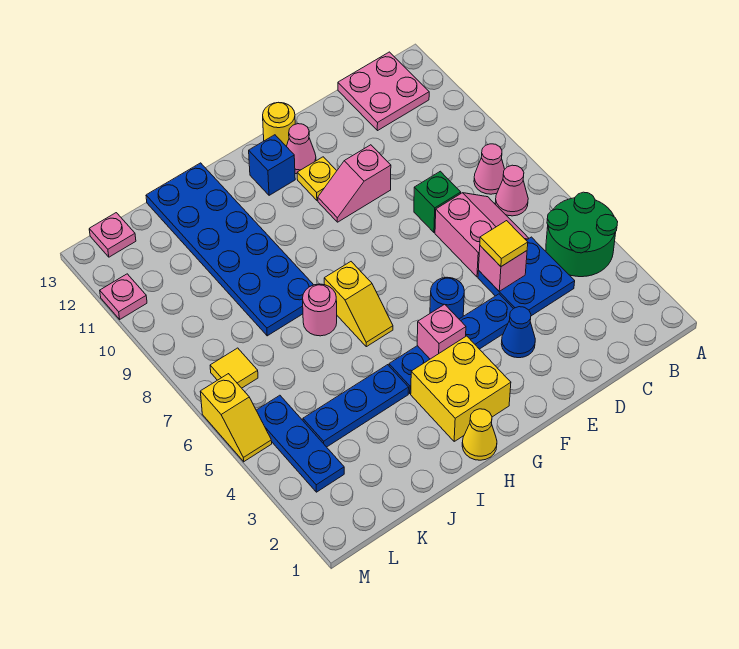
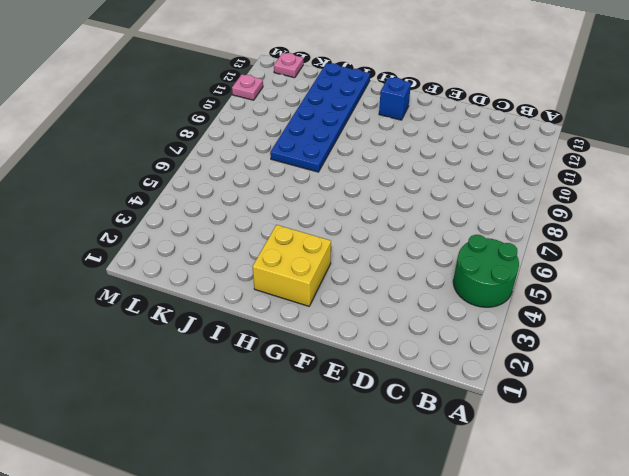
none -> pink cone B7 level 1
none -> pink cone B8 level 1
none -> pink plate B12:C13 level 1

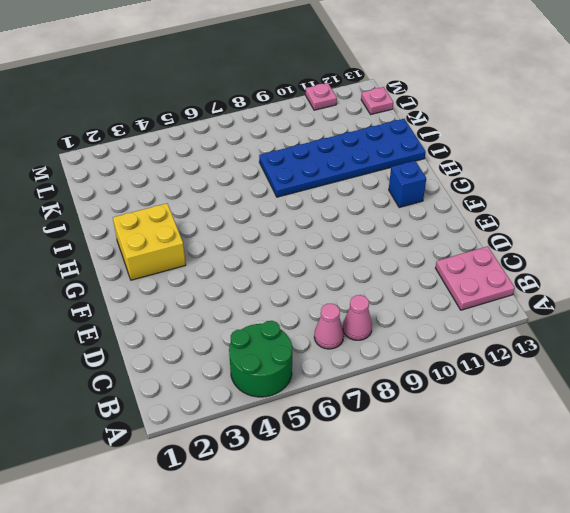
none -> blue plate C4:D5 level 1
none -> pink slope C6:D7 level 1 top D
none -> green brick D8 level 1

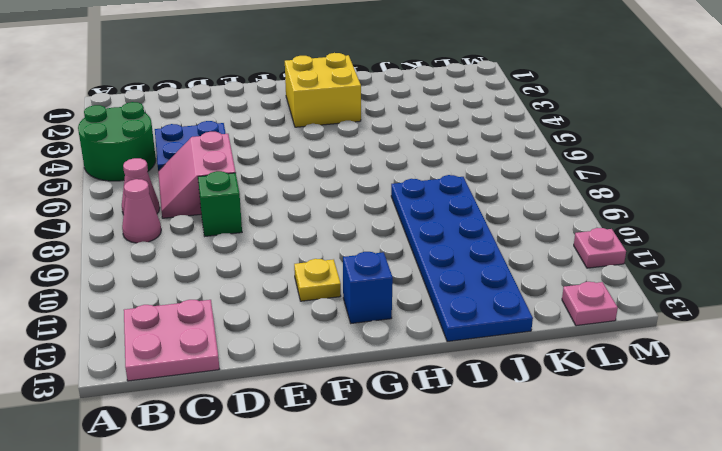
none -> blue cone E3 level 1
none -> blue plate E4:H4 level 1
none -> pink slope E10:F10 level 1 top E

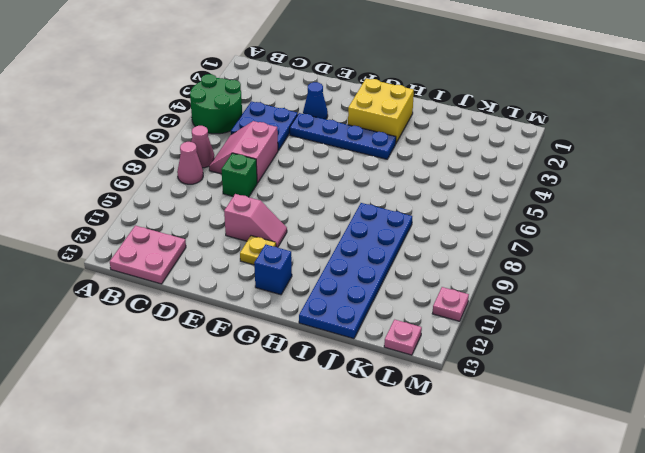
none -> blue round brick F5 level 1
none -> pink cone F12 level 1
none -> yellow round brick F13 level 1

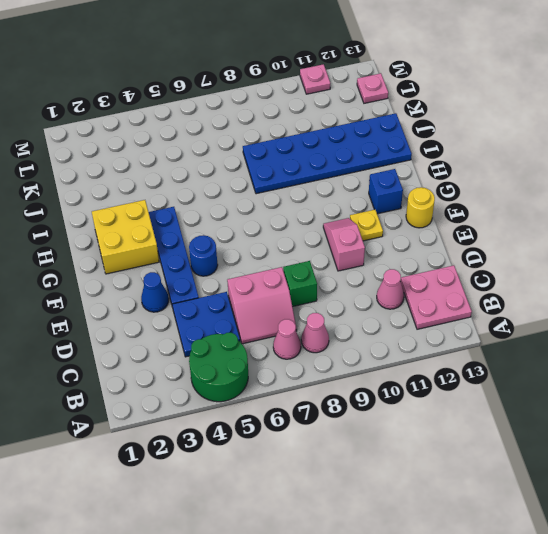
pink cone C11 level 1 -> pink cone F12 level 1
none -> yellow cone H1 level 1
none -> yellow slope H6:H7 level 1 top 7
none -> blue plate I4:K4 level 1

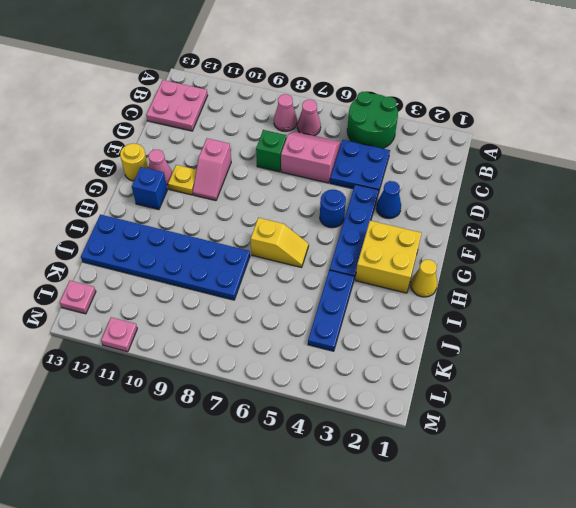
none -> pink round brick I7 level 1
none -> blue plate L3:L5 level 1
none -> yellow tile L7 level 1

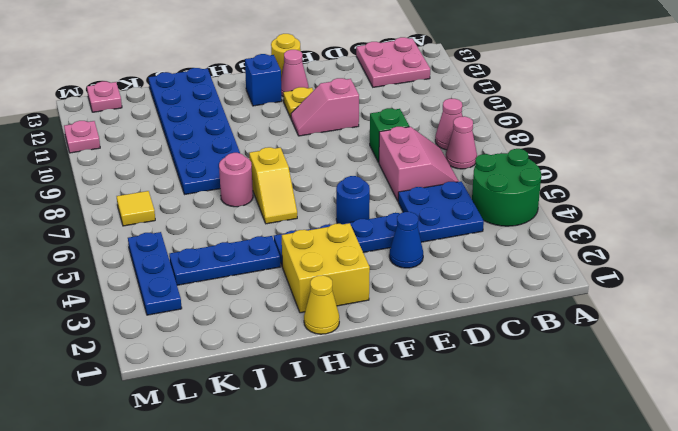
none -> yellow slope M5:M6 level 1 top 6
none -> pink brick D5 level 2
none -> pink brick G4 level 2

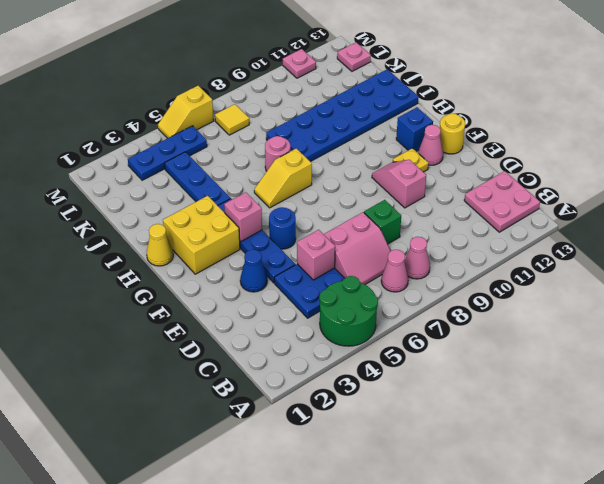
none -> yellow tile D5 level 3

